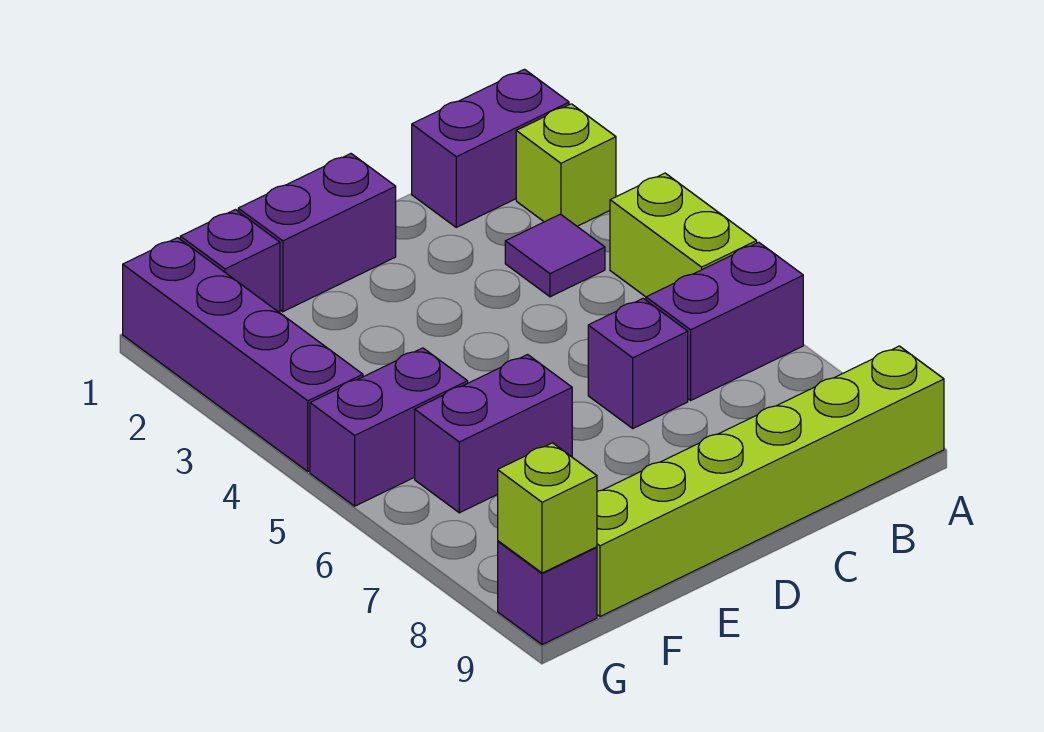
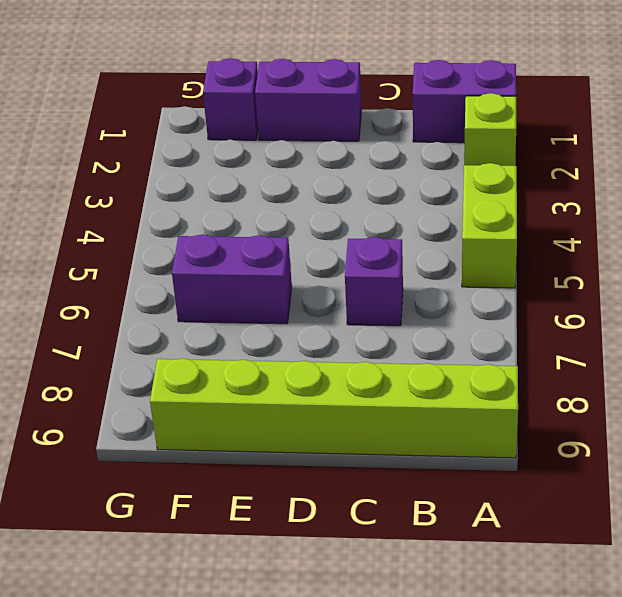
none -> purple brick A6:B6 level 1
none -> purple tile B3 level 1
none -> purple brick F5:G5 level 1

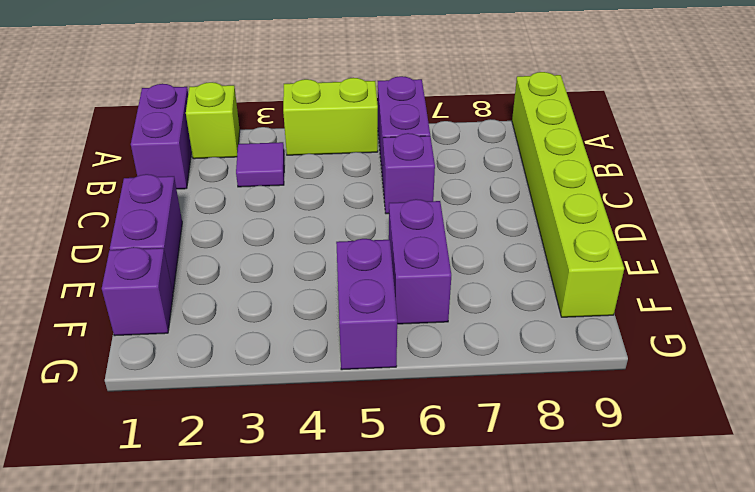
none -> purple brick G1:G4 level 1
none -> purple brick G9 level 1
none -> lime brick G9 level 2

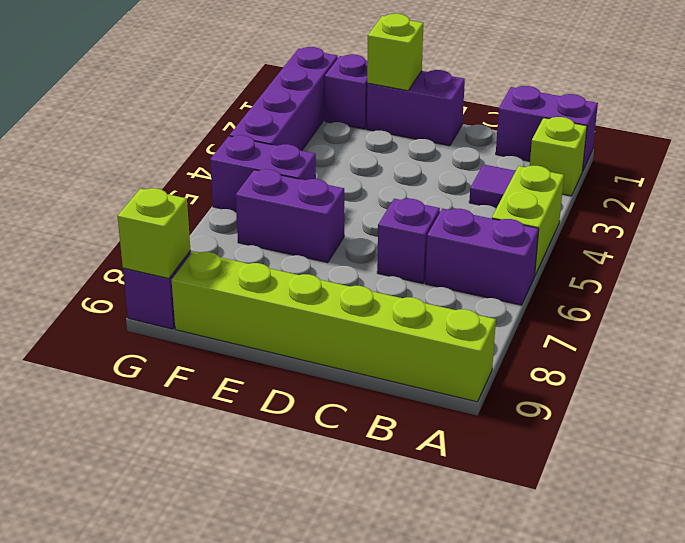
lime brick E1 level 2 -> none

